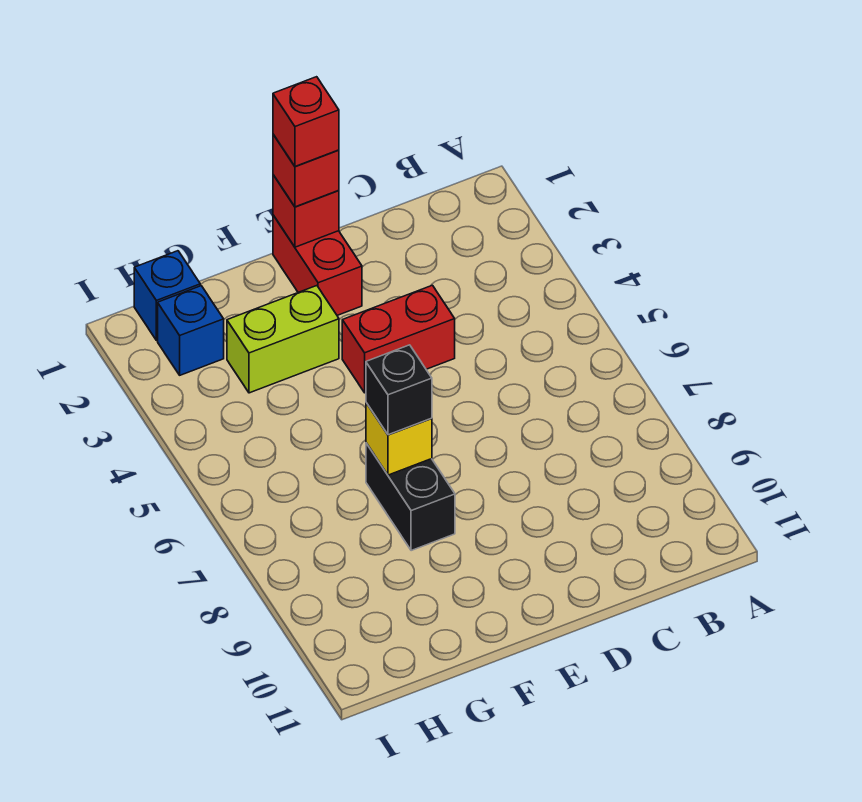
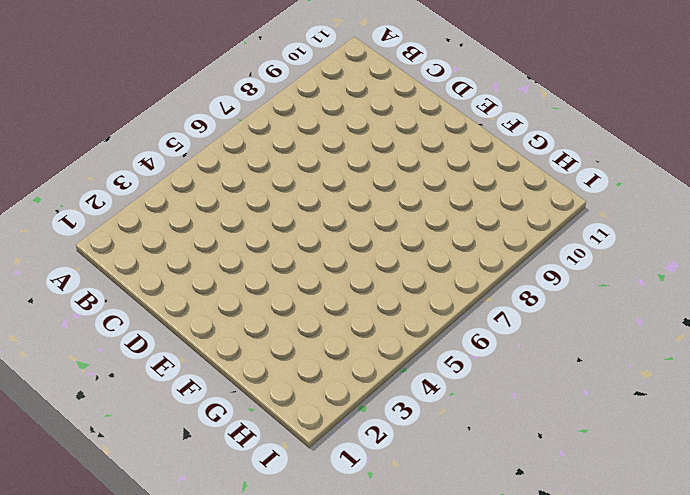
none -> red brick D4:E4 level 1
none -> red brick E1:E2 level 1

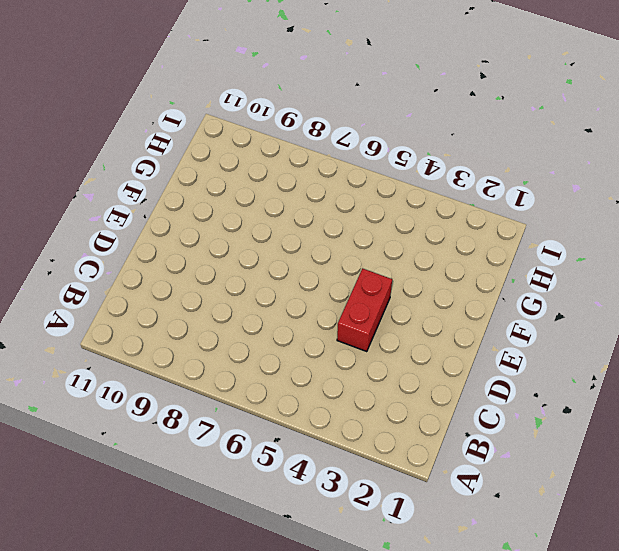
none -> red brick E1:E2 level 1
none -> lime brick F3:G3 level 1

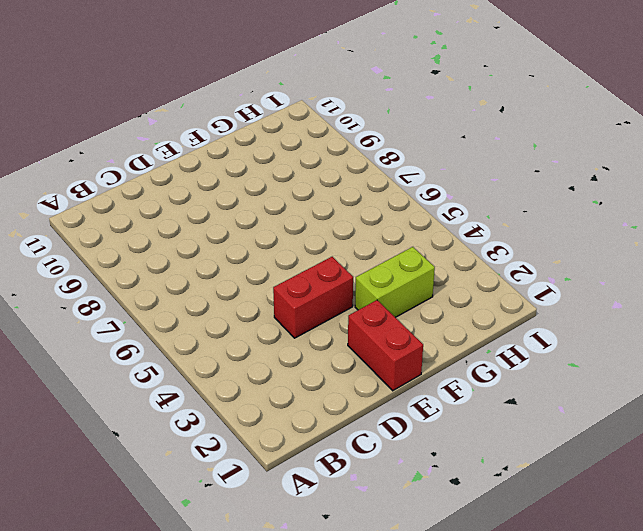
none -> black brick F7:F8 level 1
none -> blue brick H1 level 1

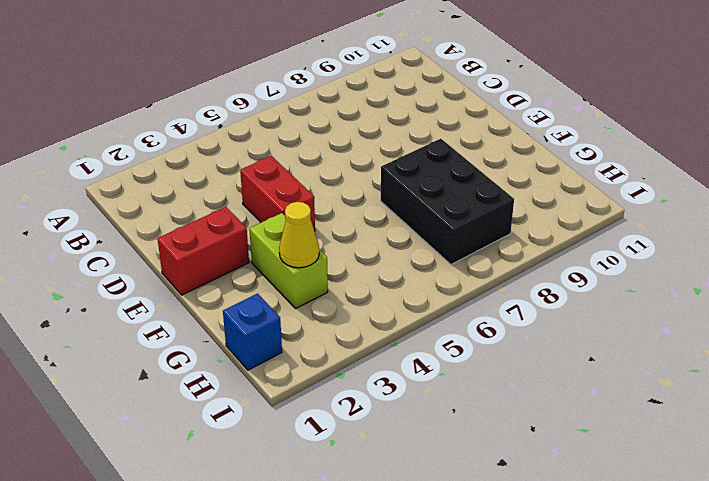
black brick F7:H8 level 1 -> black brick F7:F8 level 1
yellow cone G3 level 2 -> none
none -> blue brick H2 level 1
none -> red brick E1 level 2

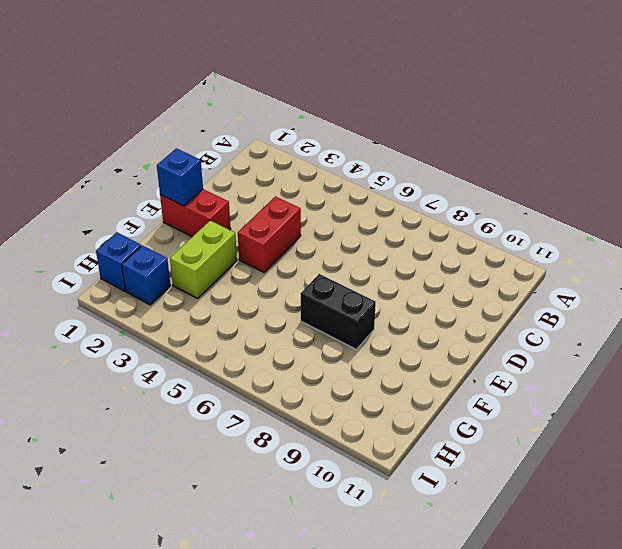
blue brick E1 level 2 -> red brick E1 level 2
none -> yellow brick F7 level 2
none -> red brick E1 level 3

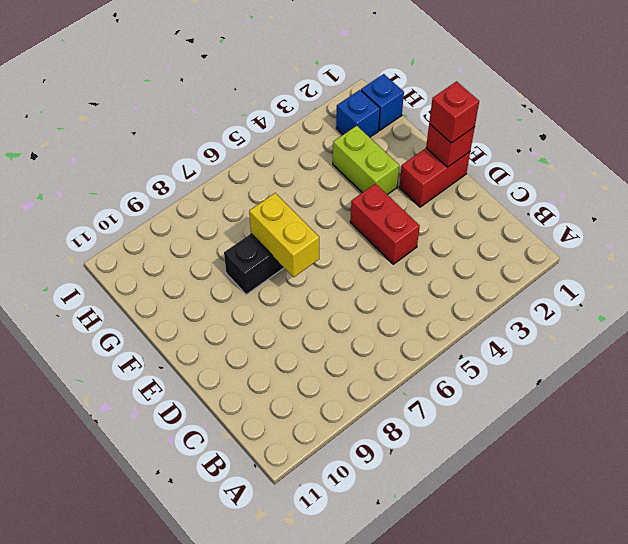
yellow brick E7:F7 level 2 -> yellow brick F7 level 2
none -> black brick F7 level 3
none -> red brick E1 level 4

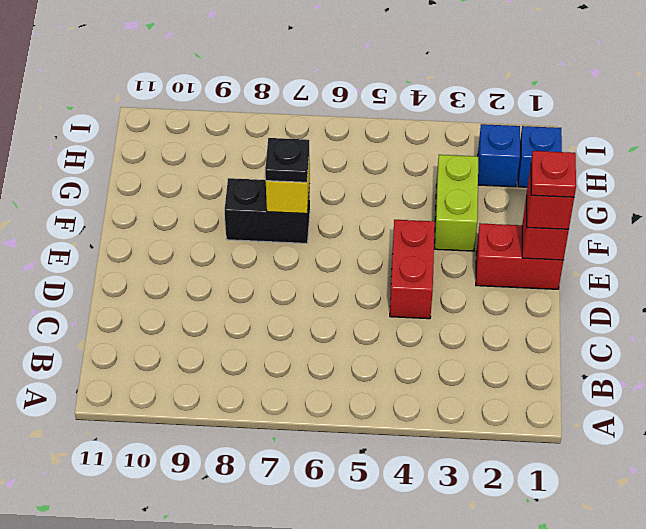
red plate E1 level 4 -> red brick E1 level 4
black plate F7 level 3 -> black brick F7 level 3

